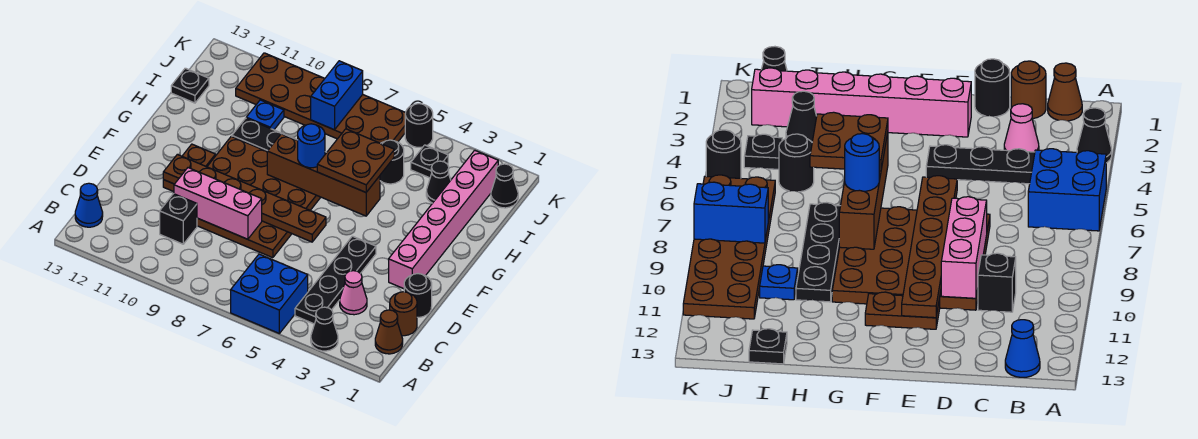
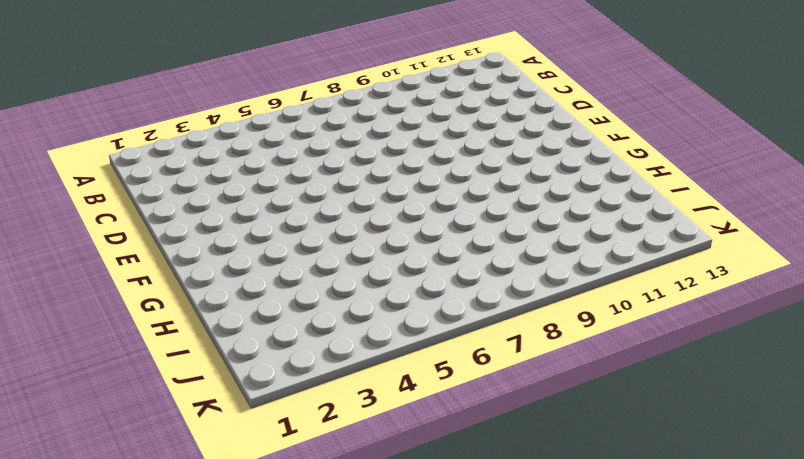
none -> black cone A3 level 1
none -> blue brick A5:B6 level 1
none -> brown cone B1 level 1

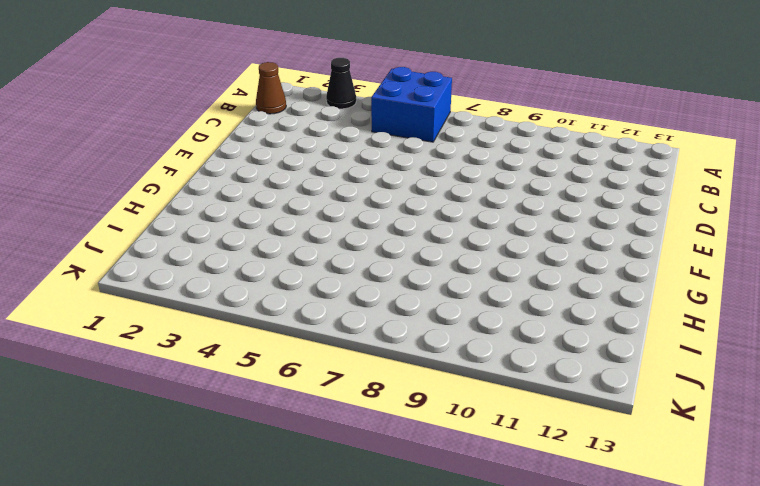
none -> black plate B4:E4 level 1
none -> blue cone B13 level 1
none -> brown round brick C1 level 1

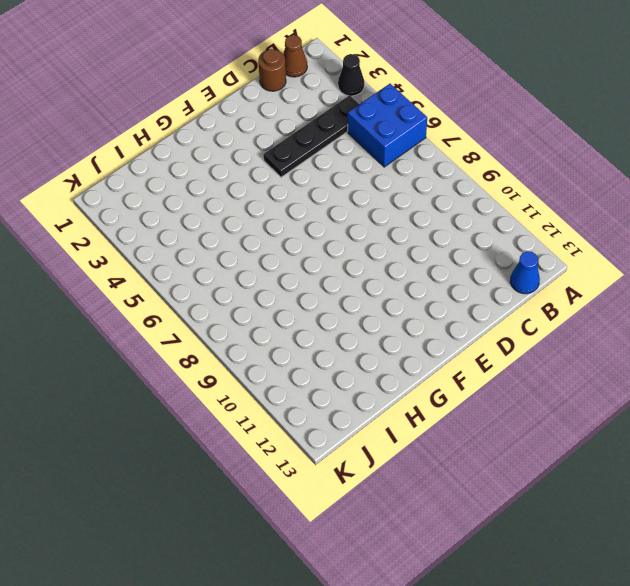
none -> pink cone C3 level 1
none -> black brick C10 level 1
none -> black round brick D1 level 1

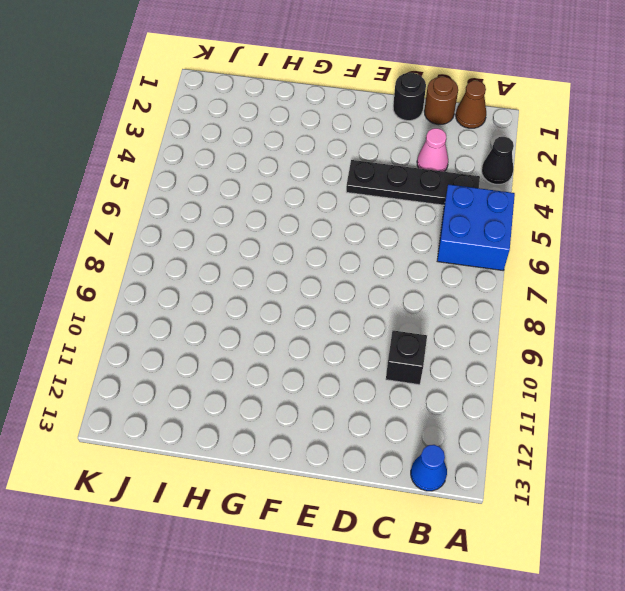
none -> brown plate D7:G10 level 1
none -> pink brick E2:J2 level 1
none -> brown plate E11:F11 level 1

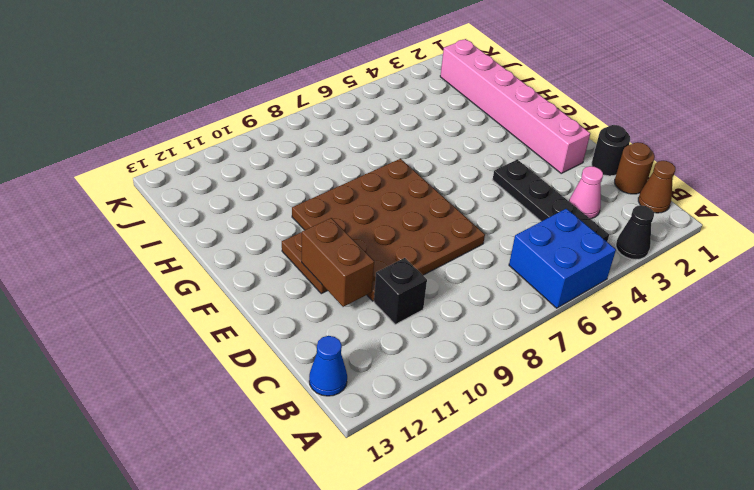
brown brick D11:E11 level 2 -> brown plate E6:E11 level 2
none -> black plate H7:H10 level 1
none -> black cone I3 level 1
none -> black round brick I5 level 1

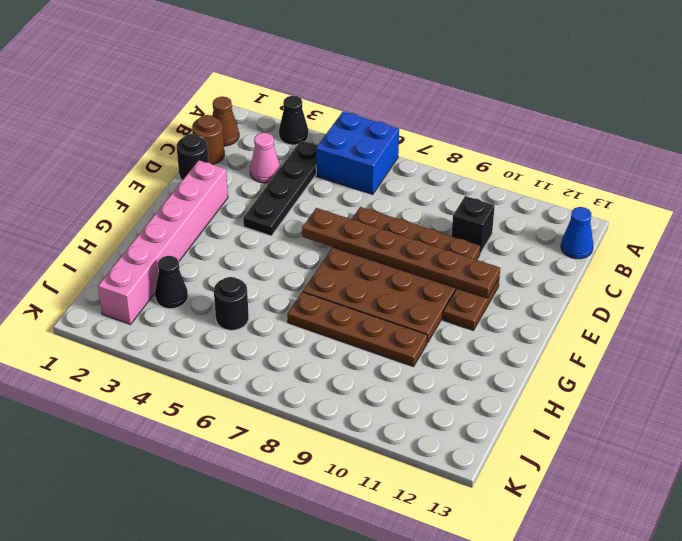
brown plate H7:H10 level 1 -> black plate H7:H10 level 1
none -> blue plate I10 level 1
none -> black plate I13 level 1
none -> black cone J1 level 1

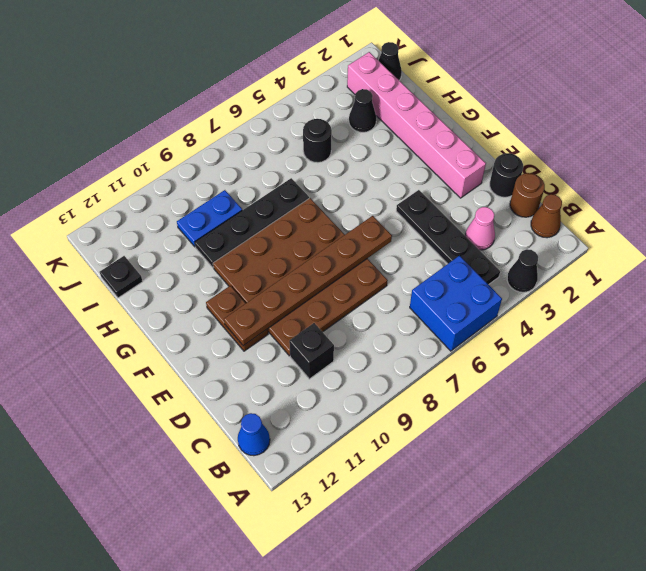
blue plate I9:I10 level 1 -> blue plate I10 level 1
none -> black plate J4 level 1
none -> brown plate J6:K11 level 1
none -> black round brick K5 level 1

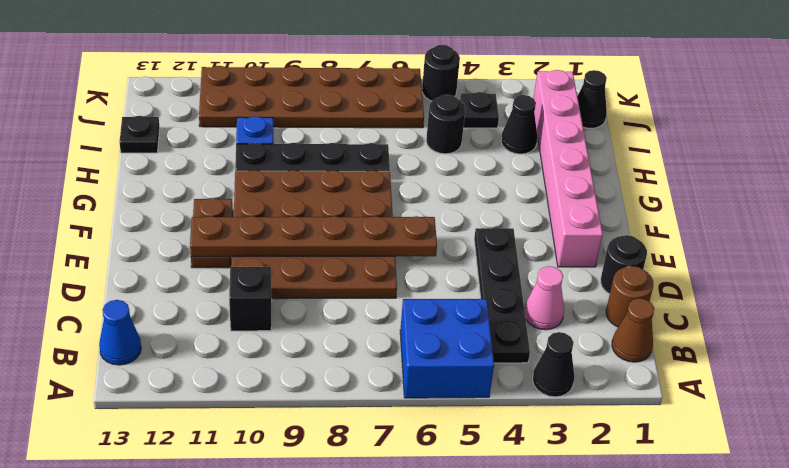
none -> pink brick D8:D10 level 2
none -> brown brick G5:G8 level 2
none -> blue brick J8:K8 level 2

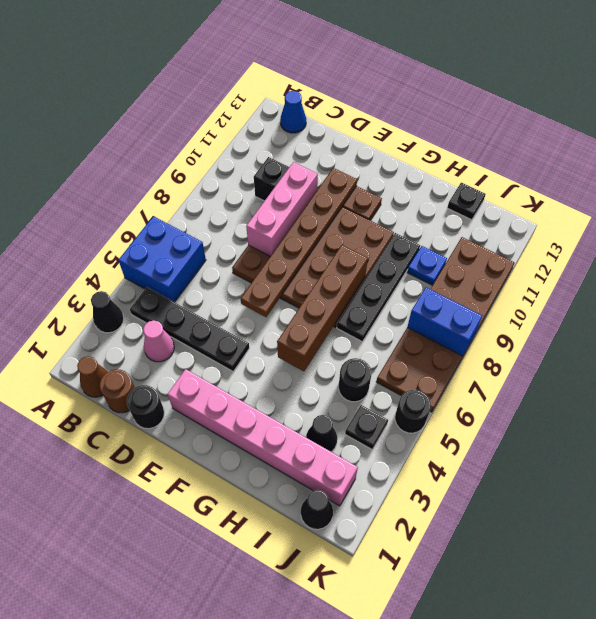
none -> brown plate G5:H6 level 3
none -> blue round brick G7 level 3

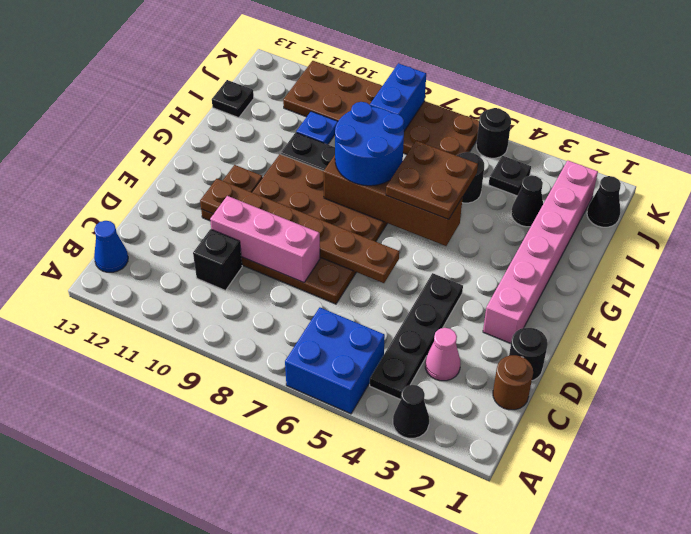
blue round brick G7:H8 level 3 -> blue round brick G7 level 3
none -> brown cone B1 level 1

